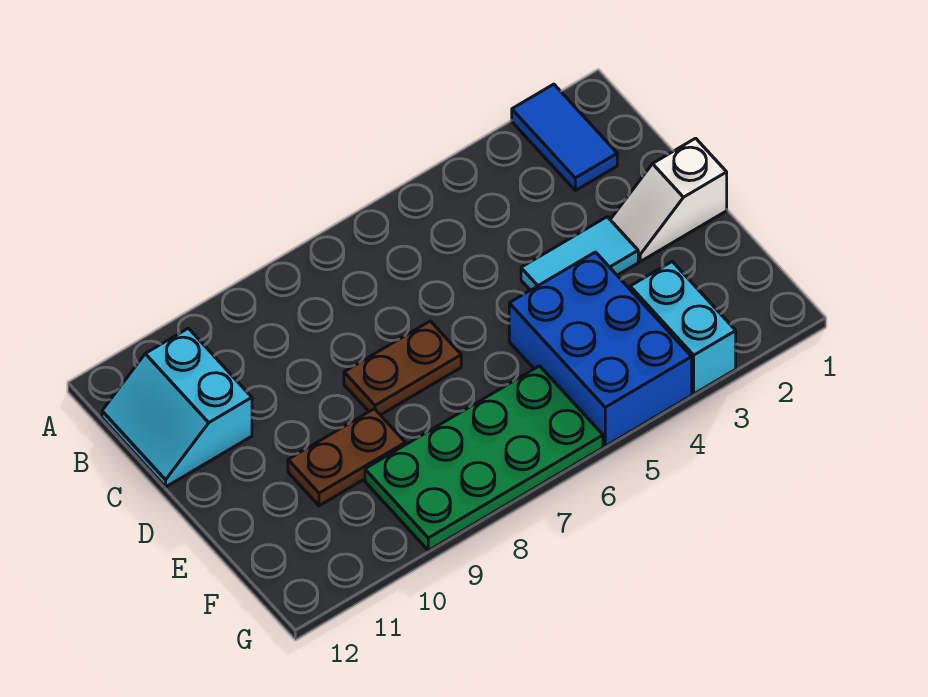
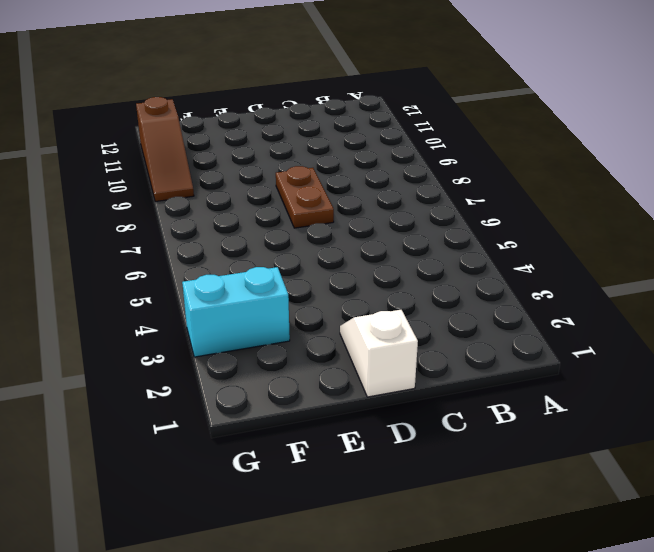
brown slope G9:G11 level 1 top 11 -> green plate F6:G9 level 1
none -> blue tile A2:B2 level 1
none -> cyan slope B11:C12 level 1 top 11

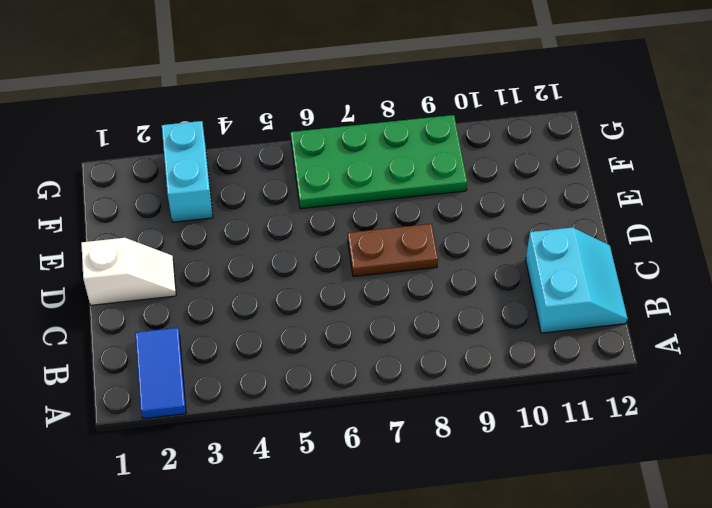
none -> cyan tile D3:D4 level 1
none -> blue brick E4:G5 level 1

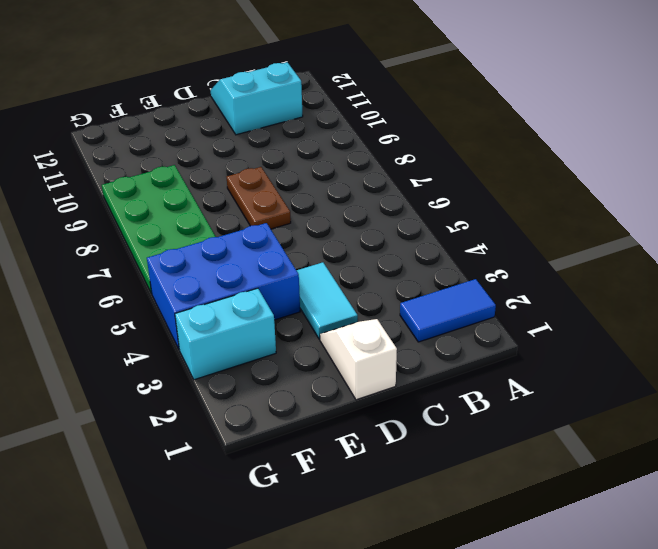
none -> brown plate E9:E10 level 1

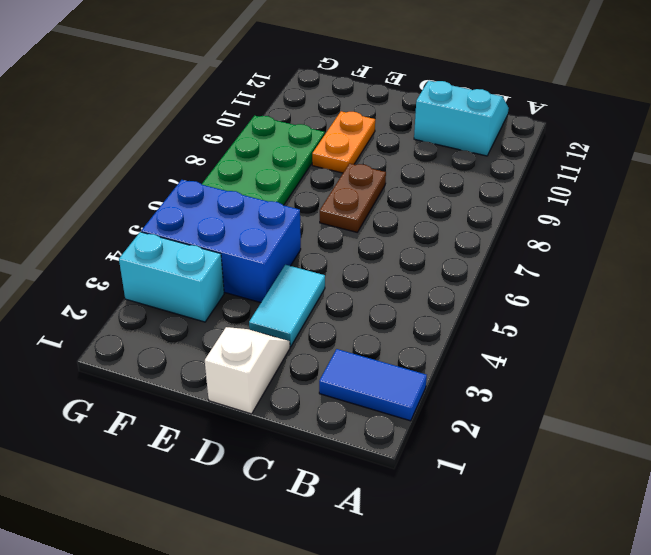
orange plate E9:E10 level 1 -> brown plate E9:E10 level 1

